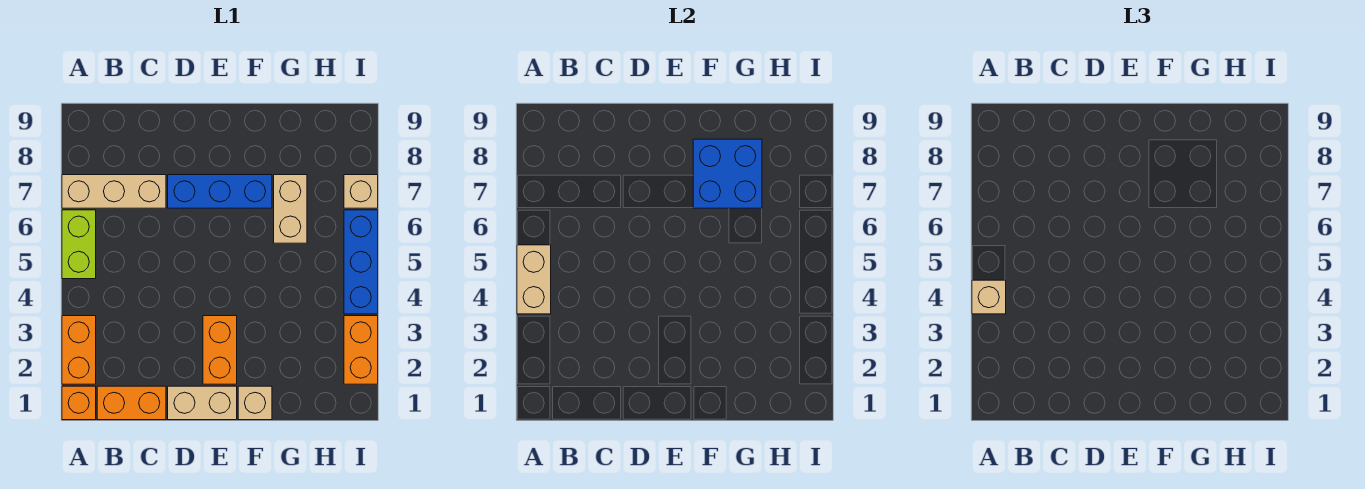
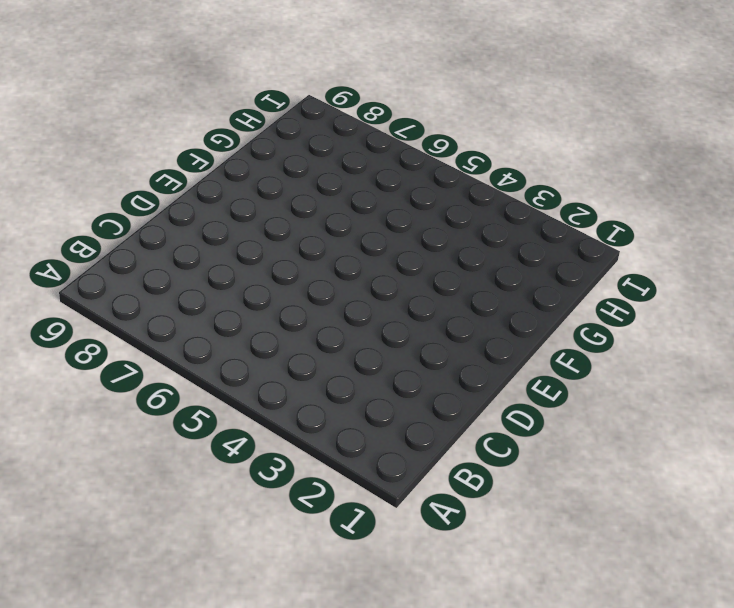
none -> orange brick A1 level 1
none -> orange brick A2:A3 level 1
none -> lime brick A5:A6 level 1

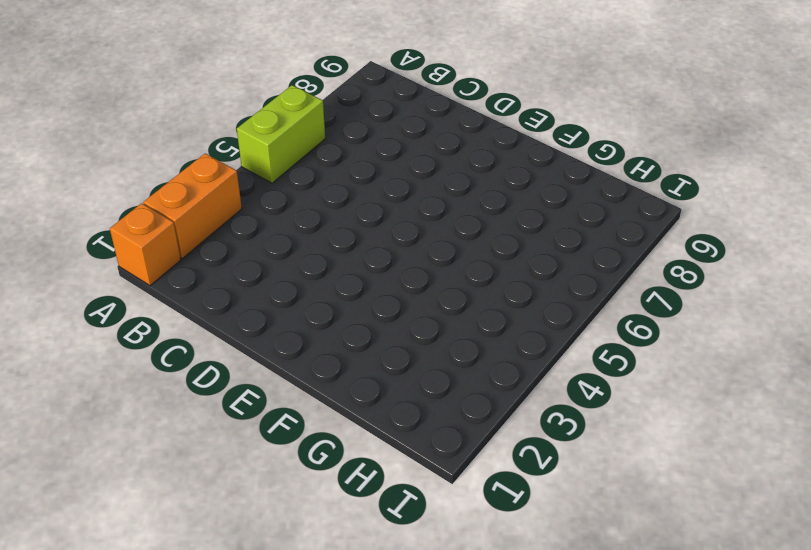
none -> tan brick A7:C7 level 1
none -> orange brick B1:C1 level 1
none -> tan brick D1:E1 level 1

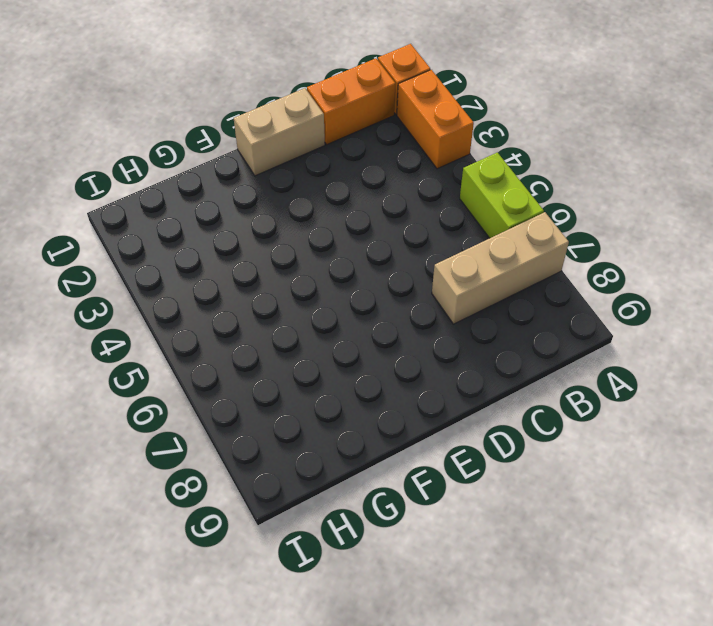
none -> blue brick D7:F7 level 1
none -> orange brick E2:E3 level 1
none -> tan brick F1 level 1

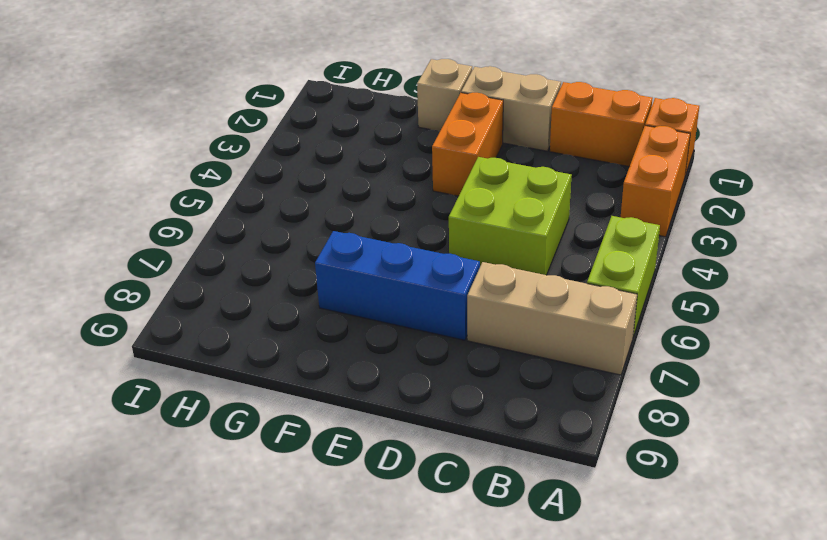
lime brick C4:D5 level 1 -> none
none -> tan brick G6:G7 level 1
none -> orange brick I2:I3 level 1
none -> blue brick I4:I6 level 1

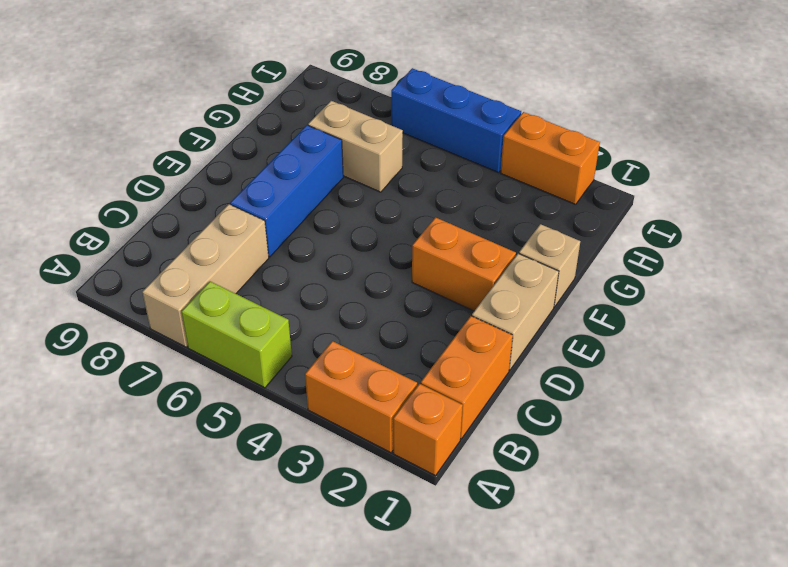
none -> tan brick I7 level 1
none -> tan brick A4:A5 level 2
none -> blue brick F7:G8 level 2

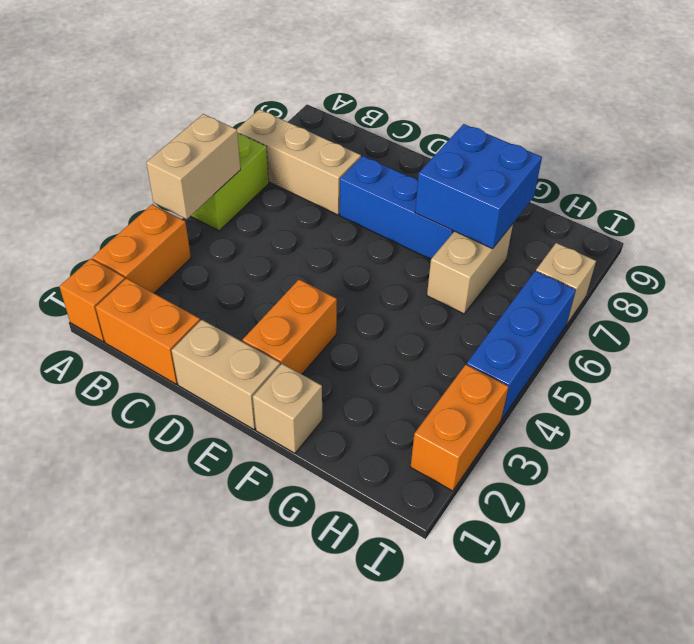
none -> tan brick A4 level 3

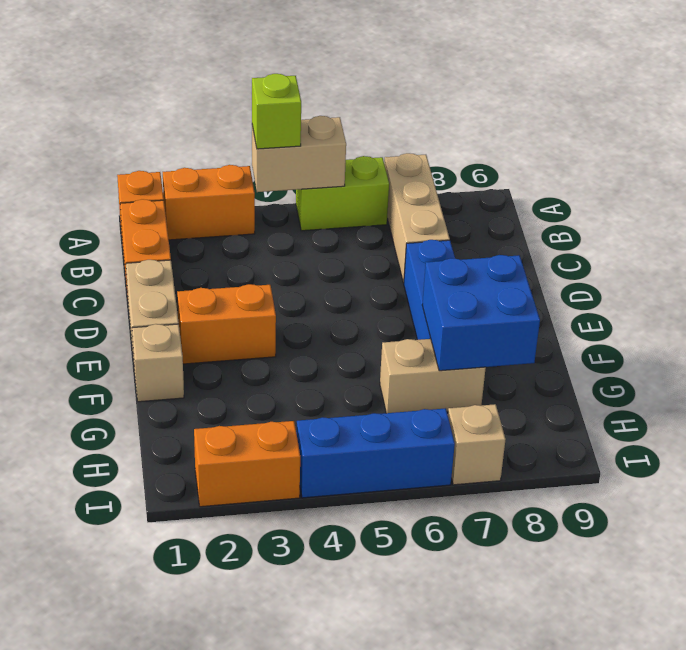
lime brick A4 level 3 -> tan brick A4 level 3

